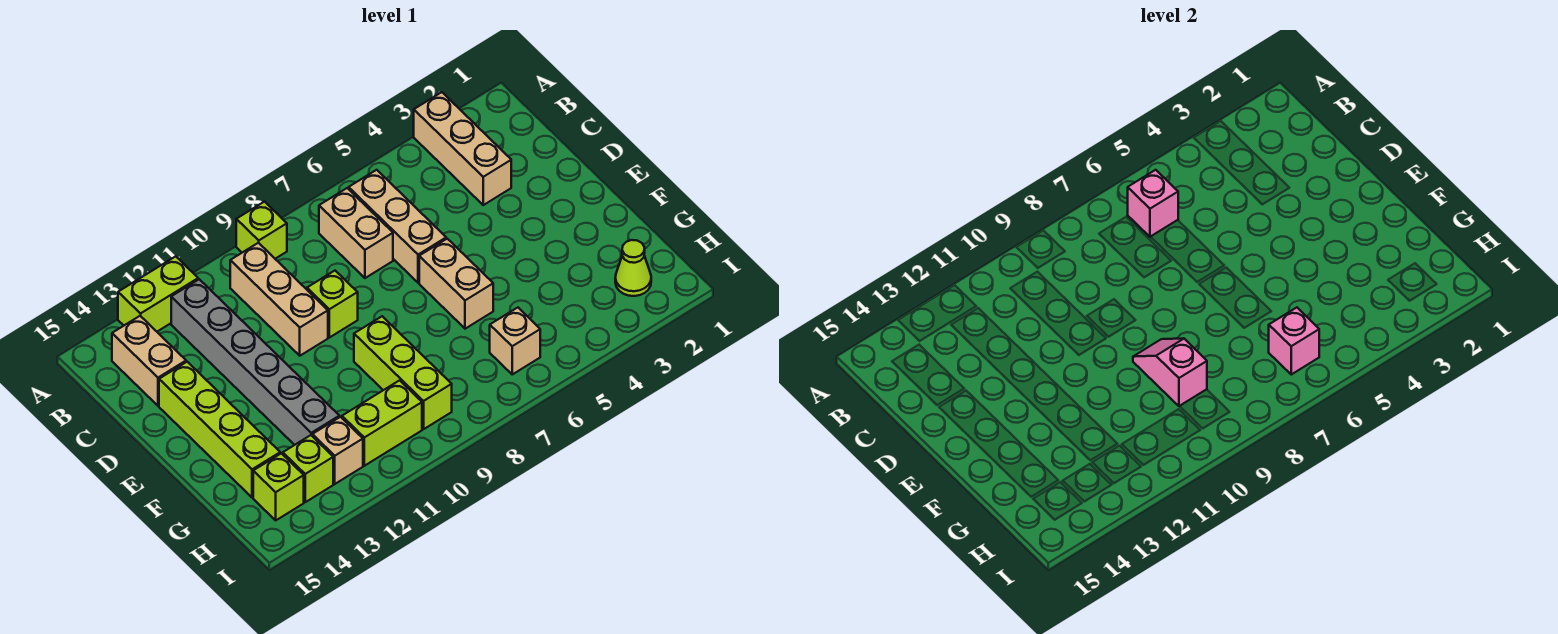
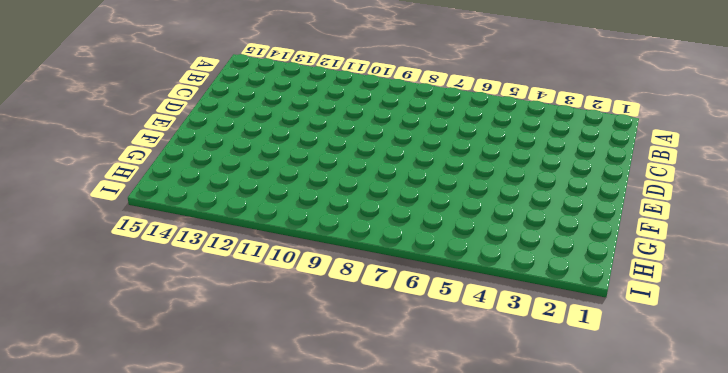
none -> tan brick A3:C3 level 1
none -> lime brick A9 level 1
none -> lime brick A12:A13 level 1

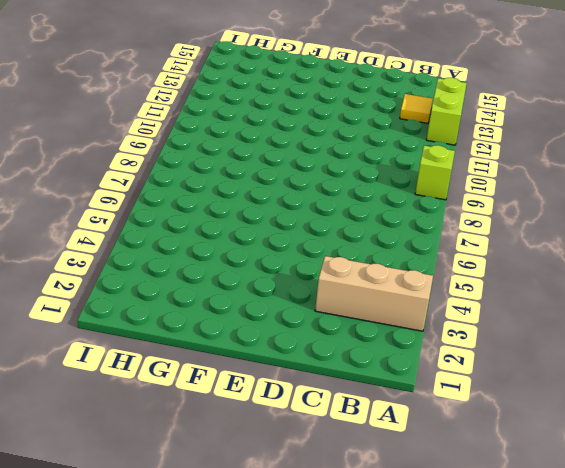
yellow tile B13 level 1 -> none
none -> tan brick B6:D6 level 1
none -> tan brick B7:C7 level 1
none -> tan brick B10:D10 level 1

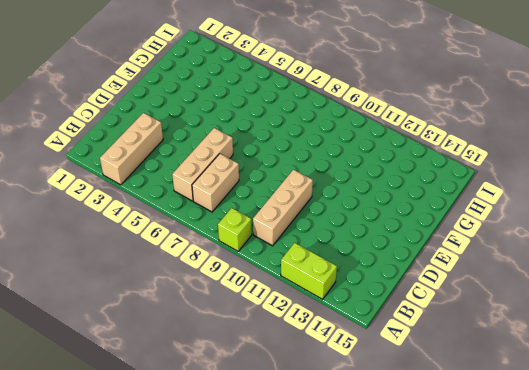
none -> grey brick B12:G12 level 1
none -> tan brick B14:C14 level 1
none -> lime brick D9 level 1

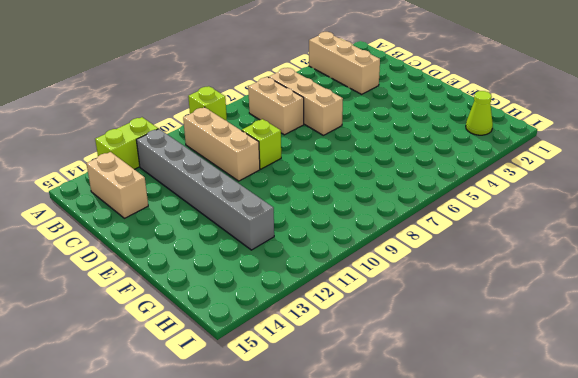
none -> lime brick D14:G14 level 1
none -> tan brick E6:F6 level 1
none -> lime brick F9:H9 level 1

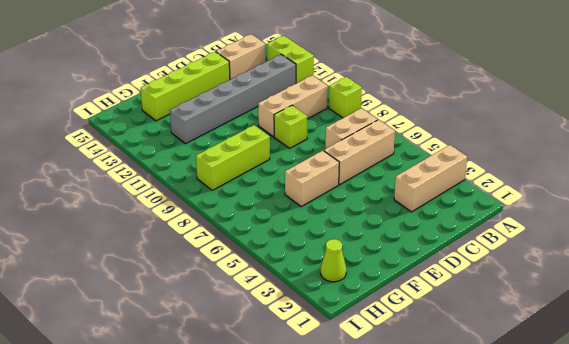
none -> tan brick H6 level 1
none -> lime brick H10:H11 level 1
none -> tan brick H12 level 1

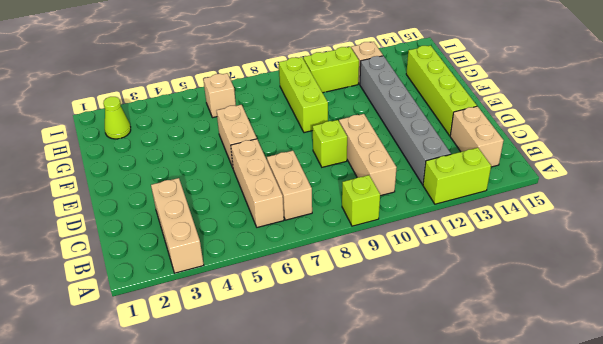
none -> lime brick H13 level 1
none -> lime brick H14 level 1
none -> pink brick B6 level 2

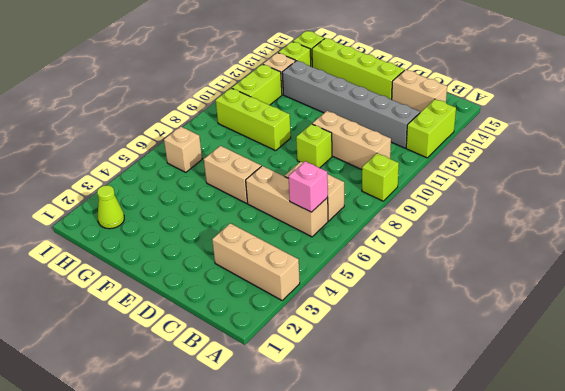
none -> pink slope F9:G9 level 2 top G
none -> pink brick H6 level 2

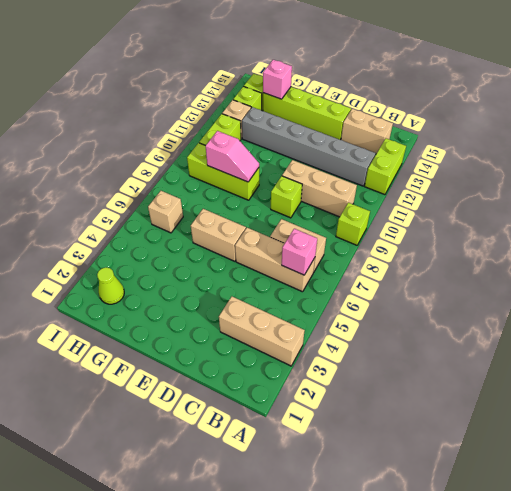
pink brick G14 level 2 -> pink brick H6 level 2

